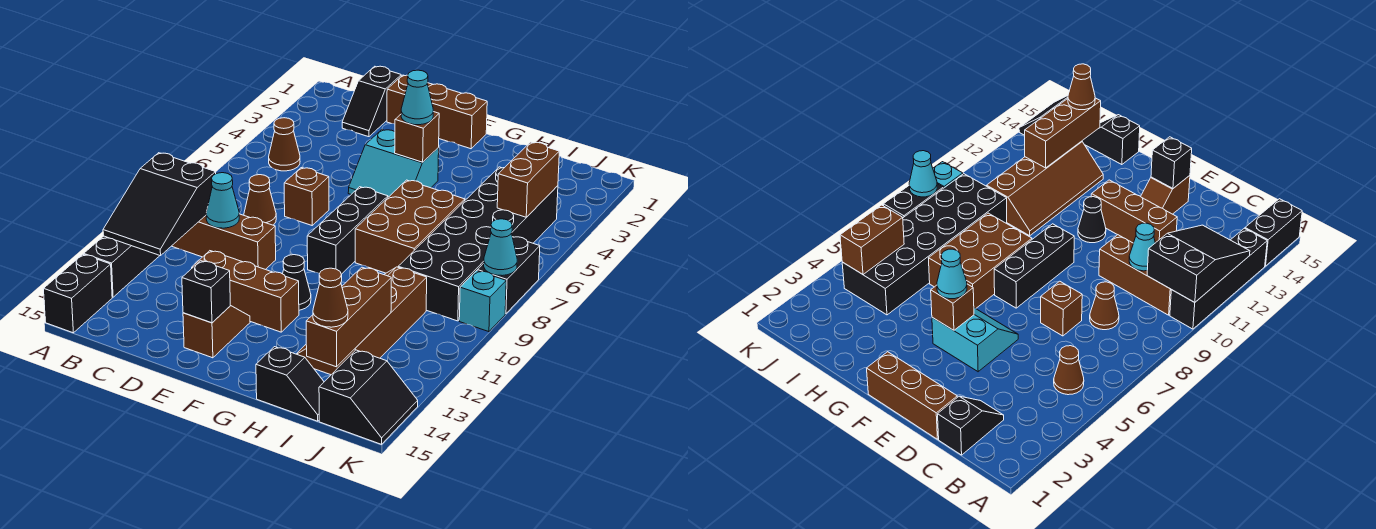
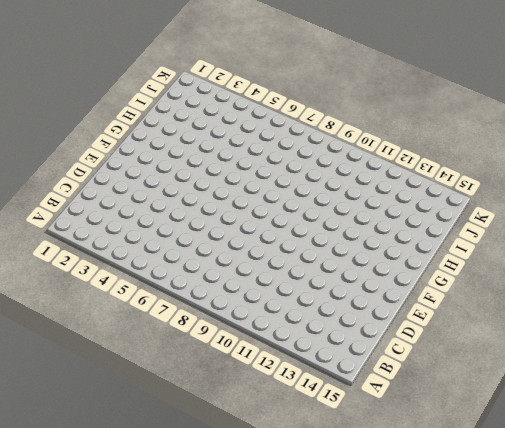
none -> black brick A10:A13 level 1
none -> black brick A14:A15 level 1
none -> brown cone B5 level 1

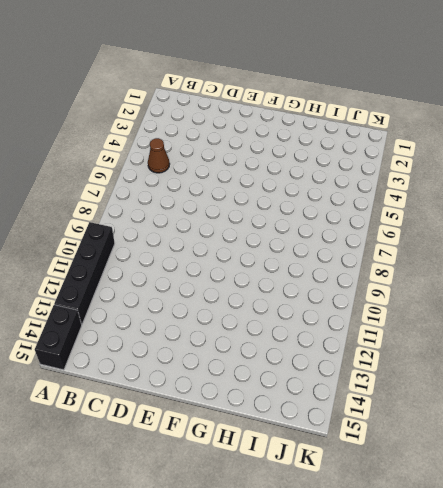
none -> brown brick B10:D10 level 1
none -> black slope C1:C2 level 1 top 1
none -> brown cone C8 level 1

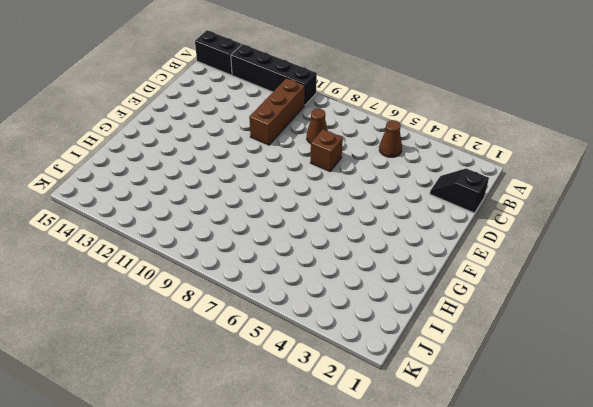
none -> brown brick D1:F1 level 1
none -> brown brick D12:F12 level 1
none -> cyan slope E4:F5 level 1 top 4

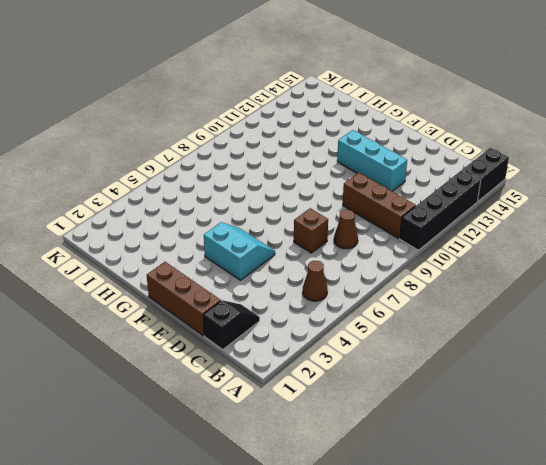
cyan brick D12:F12 level 1 -> brown brick D12:F12 level 1
none -> brown slope E13:E14 level 1 top 14
none -> black brick F7:F9 level 1
none -> black cone F11 level 1

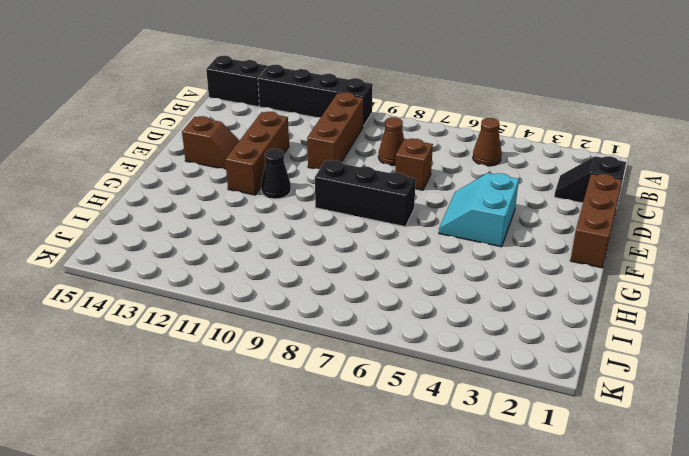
none -> brown brick G6:H8 level 1
none -> brown slope H10:I13 level 1 top I
none -> black slope H15:I15 level 1 top H

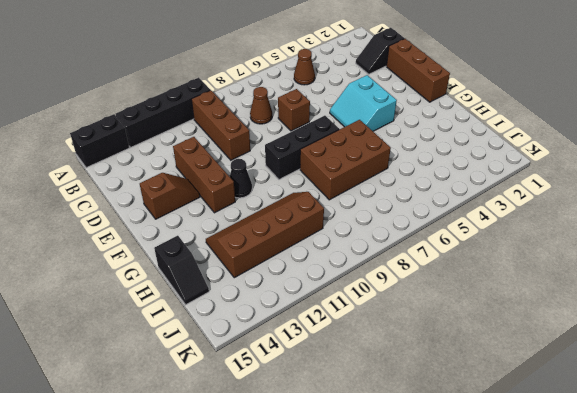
none -> black brick I4:J9 level 1
none -> black slope J14:K15 level 1 top J
none -> black brick K7:K8 level 1

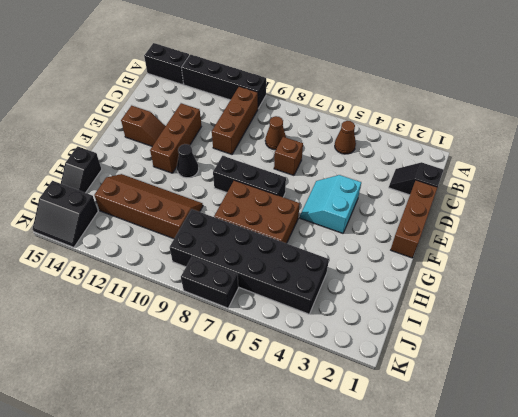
none -> cyan brick K9 level 1
none -> black slope A10:B12 level 2 top 10
none -> cyan cone C10 level 2

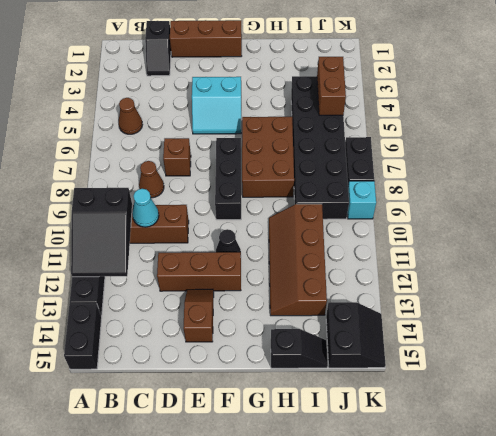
none -> black brick E14 level 2
none -> brown brick F4 level 2
none -> brown brick I12:I14 level 2

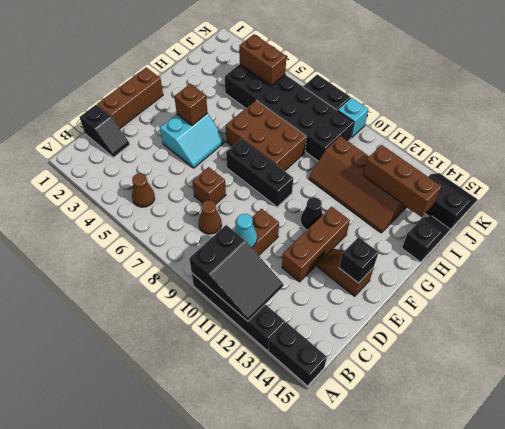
none -> cyan cone K8 level 2
none -> cyan cone F4 level 3
none -> brown cone I14 level 3

